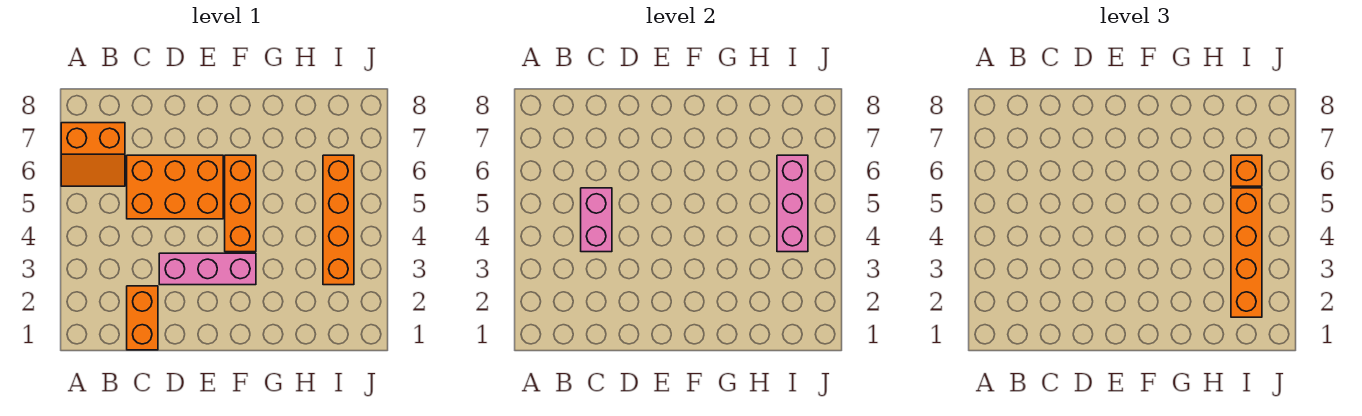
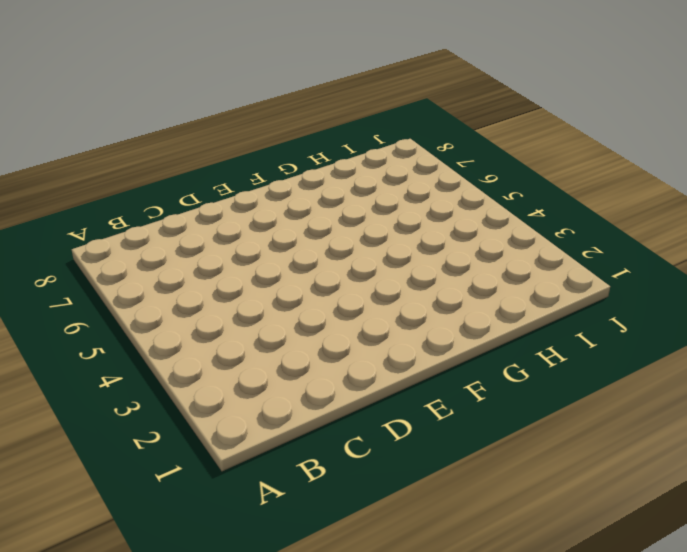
none -> orange slope A6:B7 level 1 top 7
none -> orange brick C1:C2 level 1

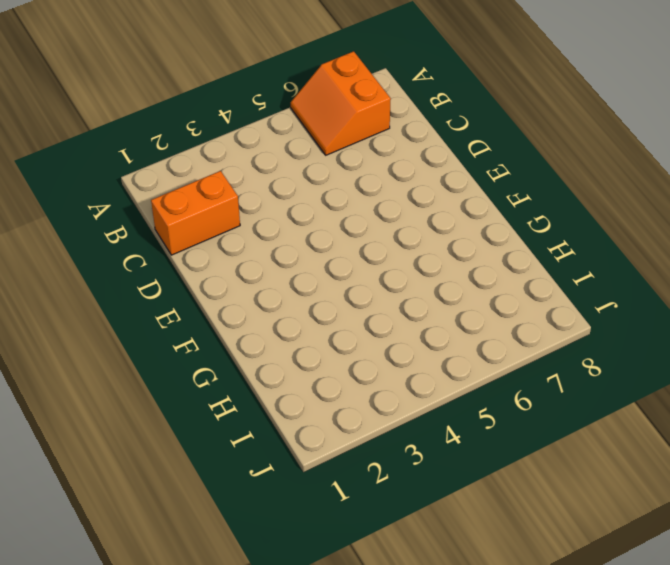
none -> orange brick C5:E6 level 1
none -> pink brick D3:F3 level 1

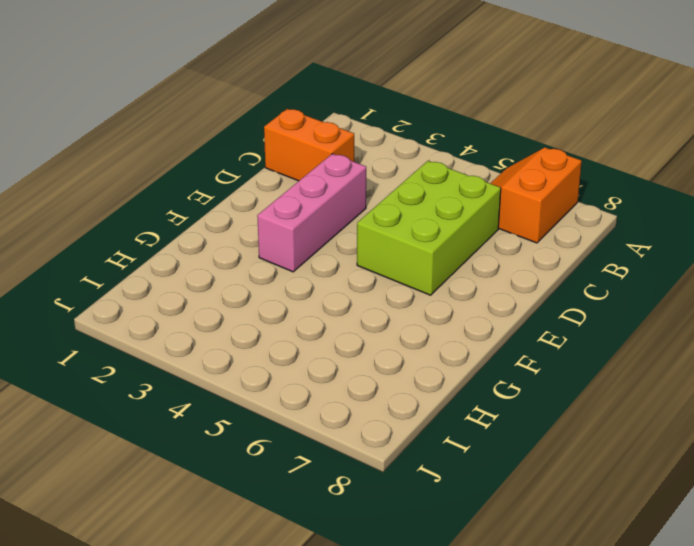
lime brick C5:E6 level 1 -> orange brick C5:E6 level 1
none -> orange brick F4:F6 level 1
none -> orange brick I3:I6 level 1

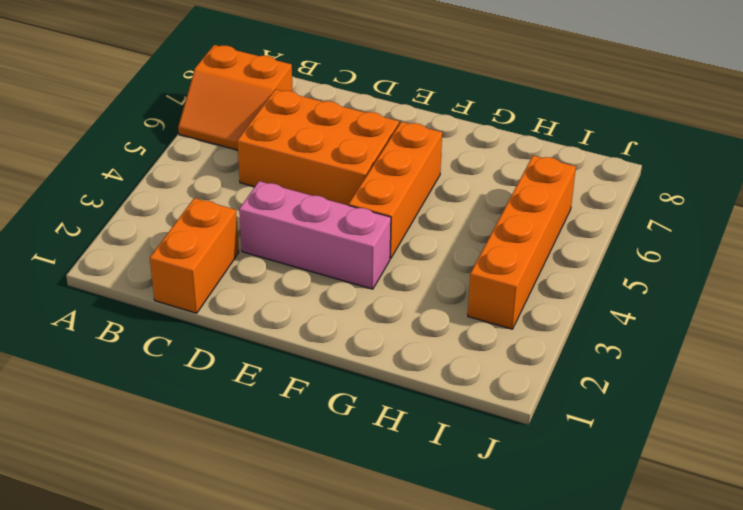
none -> pink brick C4:C5 level 2
none -> pink brick I4:I6 level 2

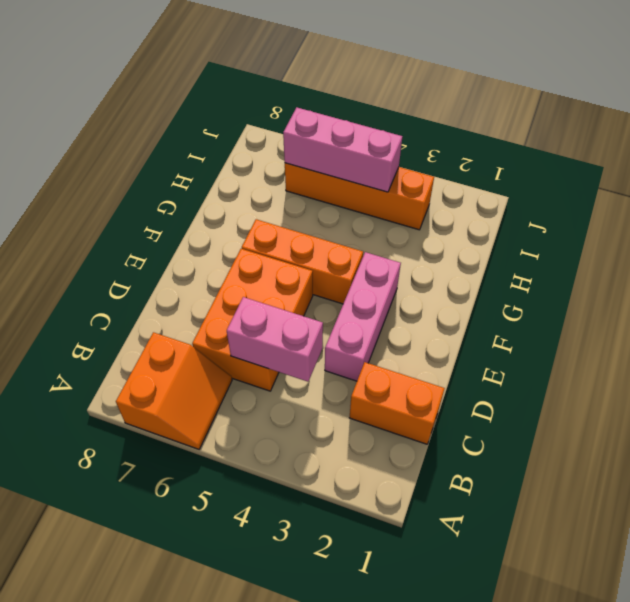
none -> orange brick I2:I5 level 3
none -> orange brick I6 level 3

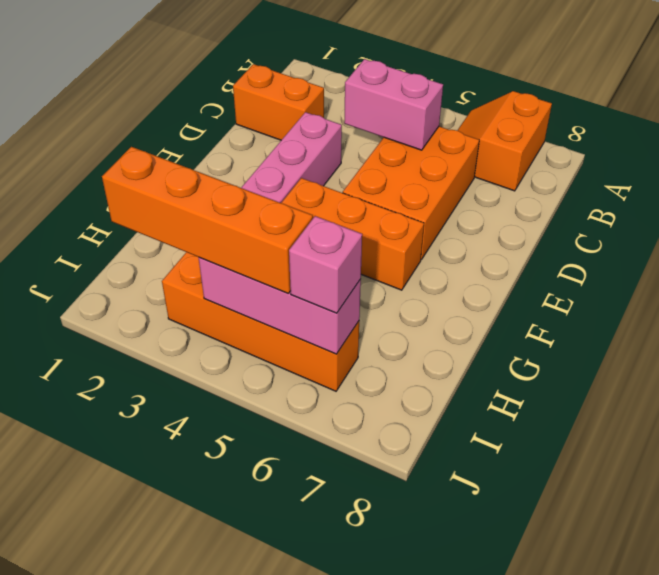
pink brick I6 level 3 -> orange brick I6 level 3

